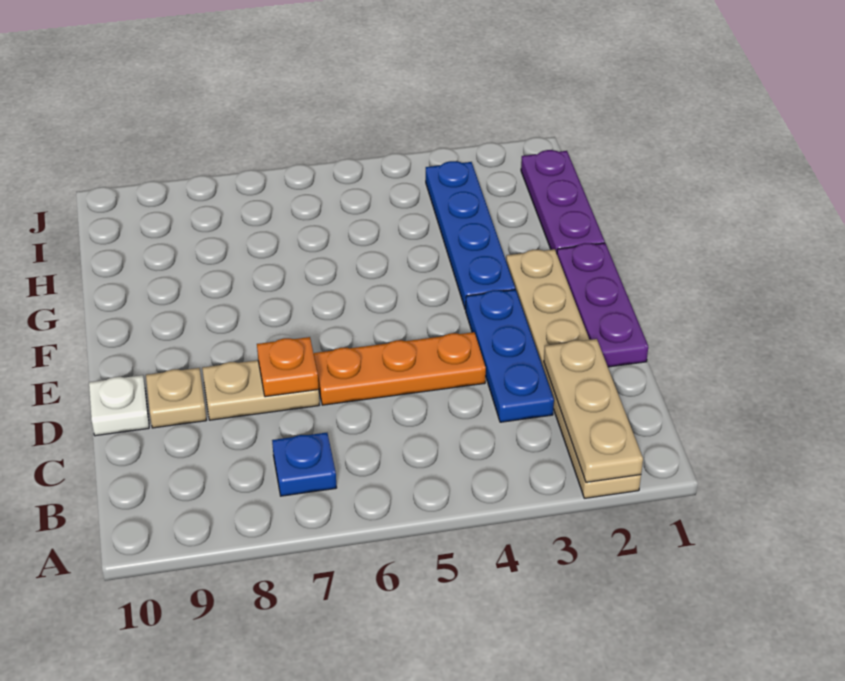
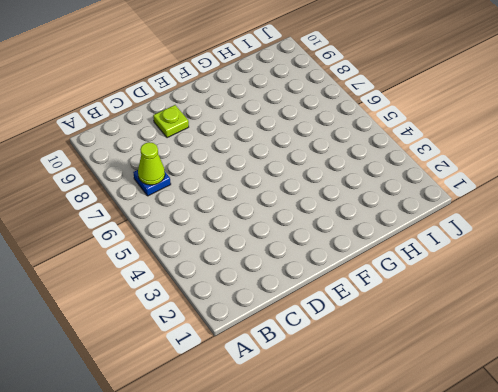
lime cone B7 level 2 -> none
lime plate D9 level 1 -> tan plate D9 level 1
none -> tan plate A2:F2 level 1
none -> blue plate C3:E3 level 1
none -> purple plate D1:F1 level 1

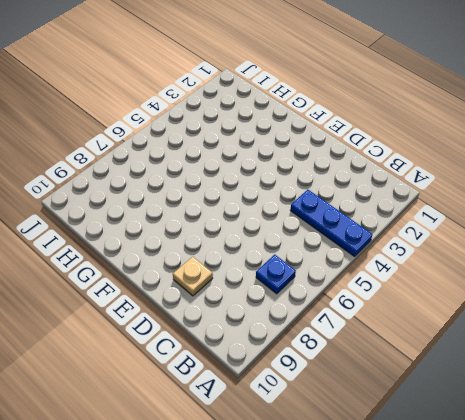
blue plate A4:C4 level 1 -> blue plate C3:E3 level 1
none -> tan plate A2:F2 level 1
none -> purple plate D1:F1 level 1
none -> orange plate D4:D6 level 1

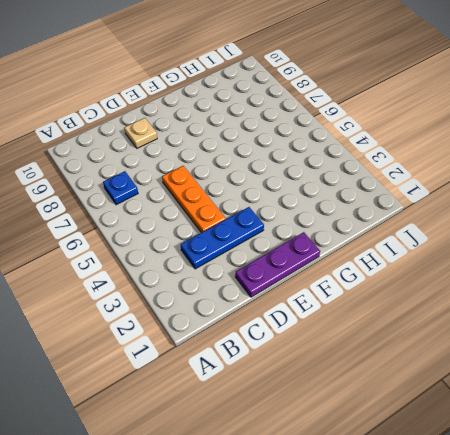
none -> tan plate A2:F2 level 1
none -> tan plate D7:D8 level 1
none -> white plate D10 level 1

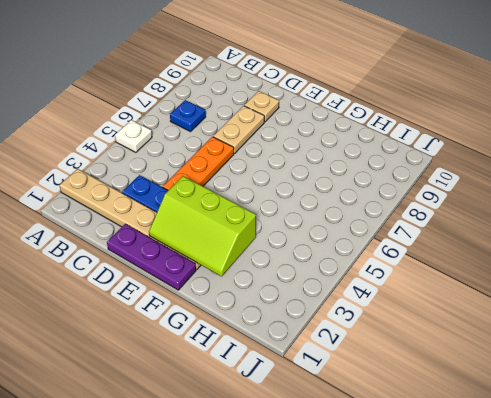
white plate A5 level 1 -> white plate D10 level 1
lime slope E2:G3 level 2 top 3 -> none
none -> blue plate F3:I3 level 1
none -> purple plate G1:I1 level 1
none -> tan plate A2:C2 level 2

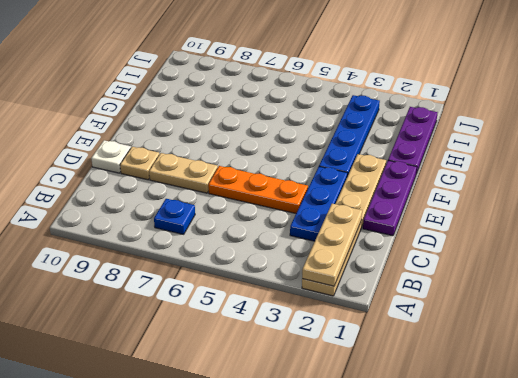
none -> orange plate D7 level 2

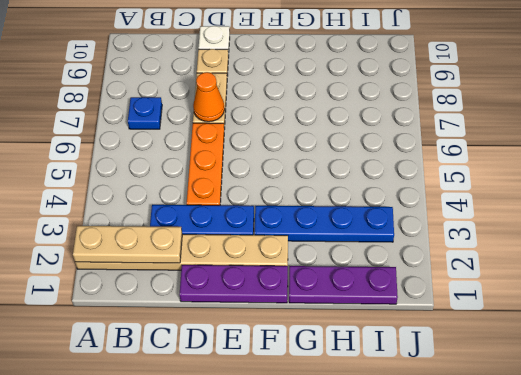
orange cone D7 level 2 -> orange plate D7 level 2

